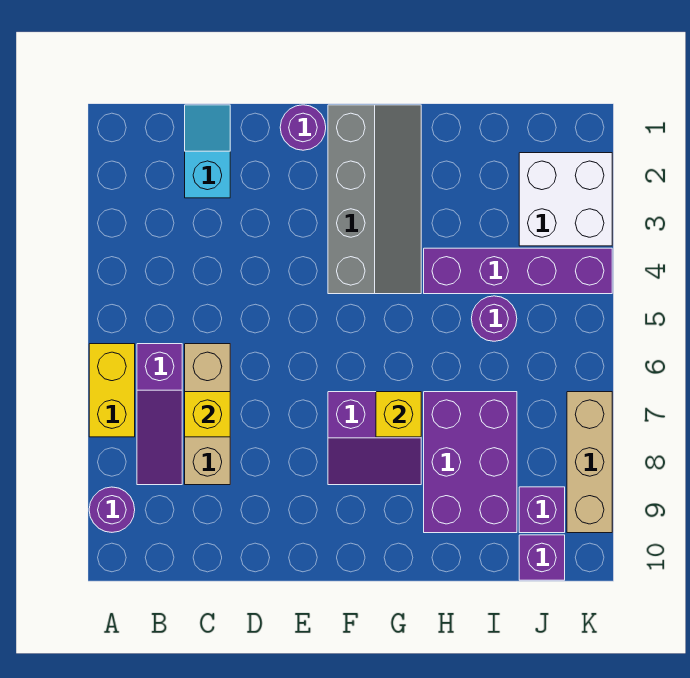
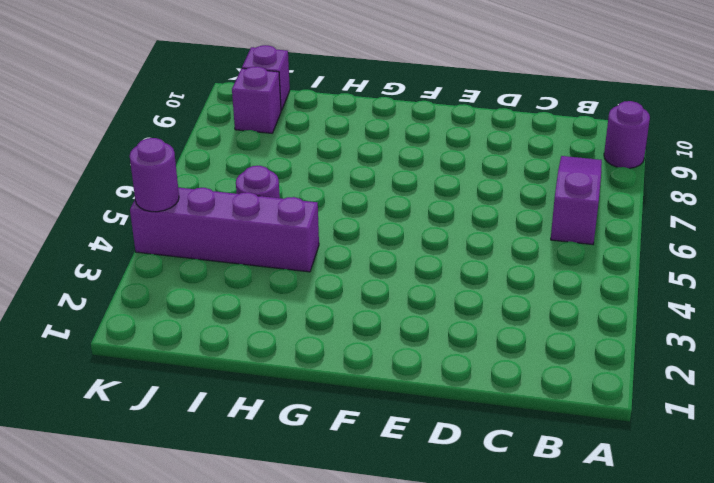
purple round brick K4 level 2 -> purple round brick E1 level 1
none -> yellow brick A6:A7 level 1
none -> cyan slope C1:C2 level 1 top 2
none -> tan brick C6:C8 level 1

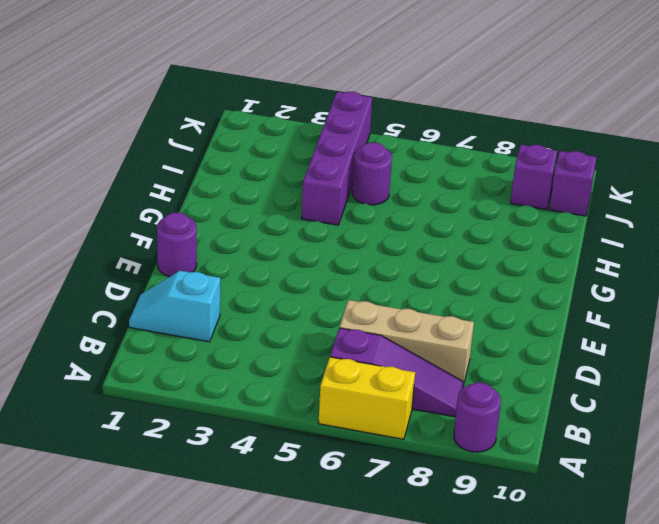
none -> grey slope F1:G4 level 1 top F
none -> purple slope F7:G8 level 1 top 7
none -> purple brick H7:I9 level 1

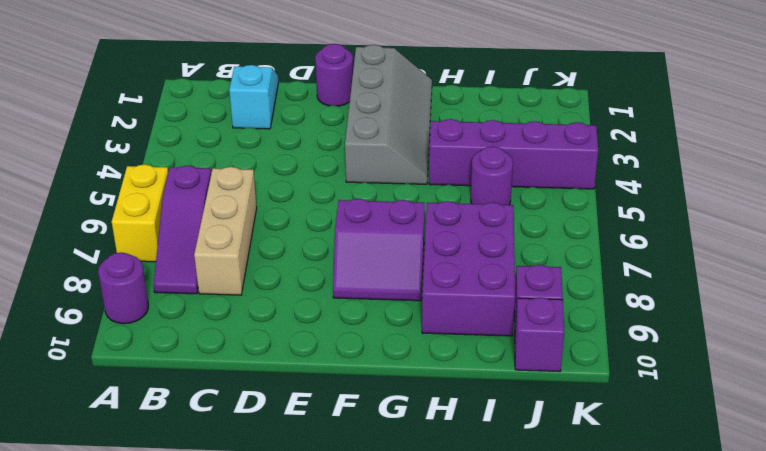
none -> white brick J2:K3 level 1
none -> tan brick K7:K9 level 1
none -> yellow brick C7 level 2

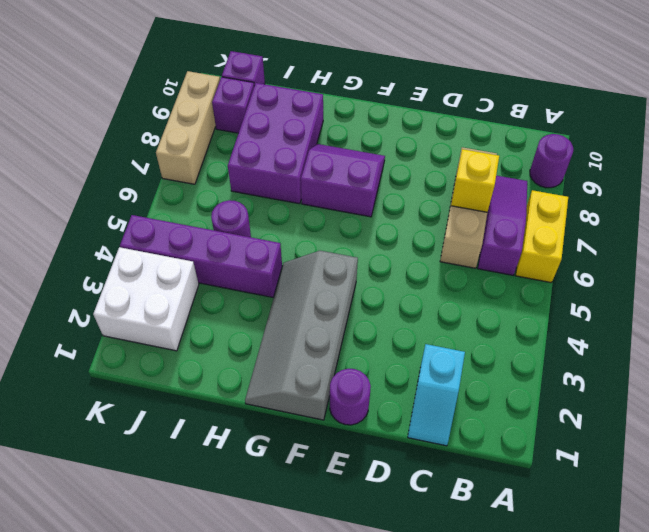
none -> yellow brick G7 level 2

